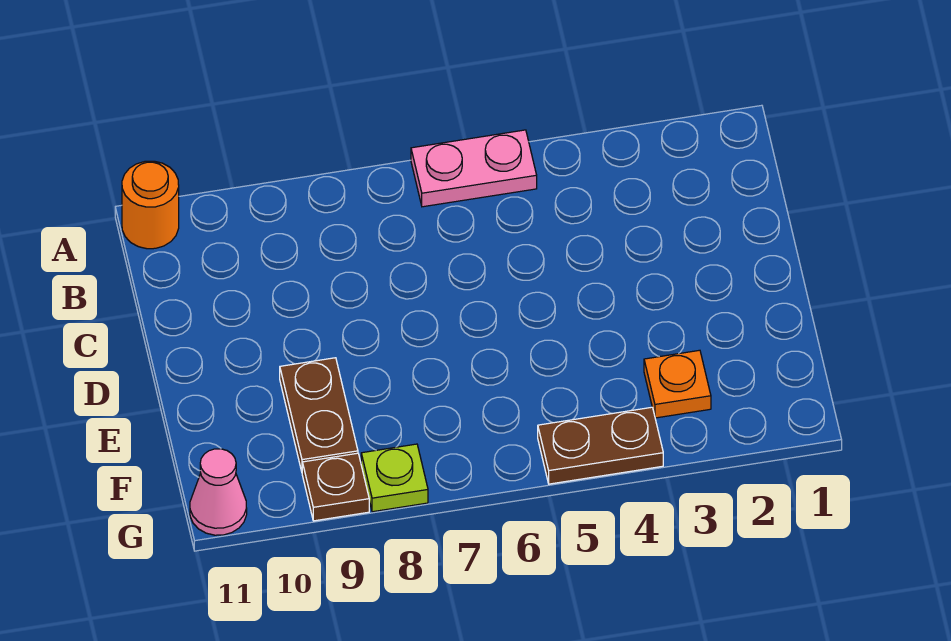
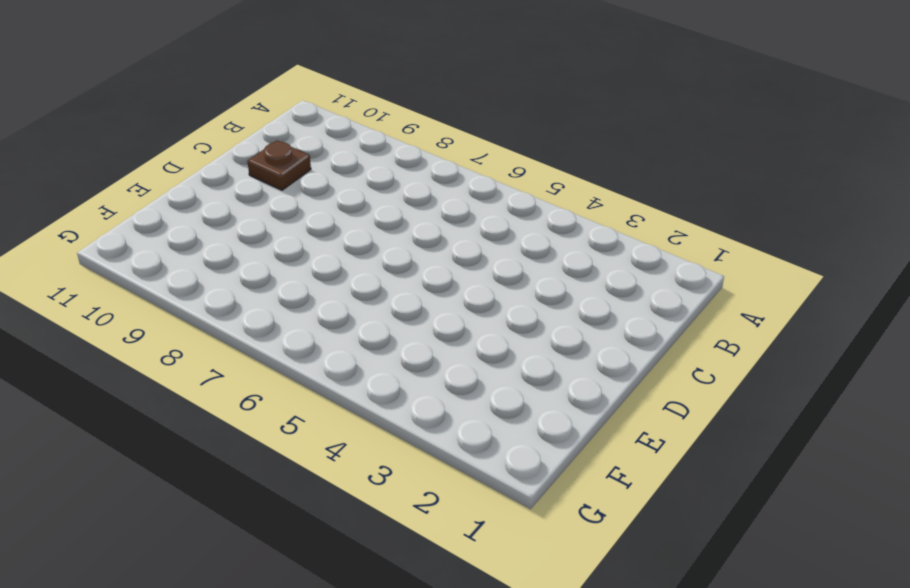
brown plate C10 level 1 -> brown plate G9 level 1
none -> pink plate A5:A6 level 1
none -> orange round brick A11 level 1

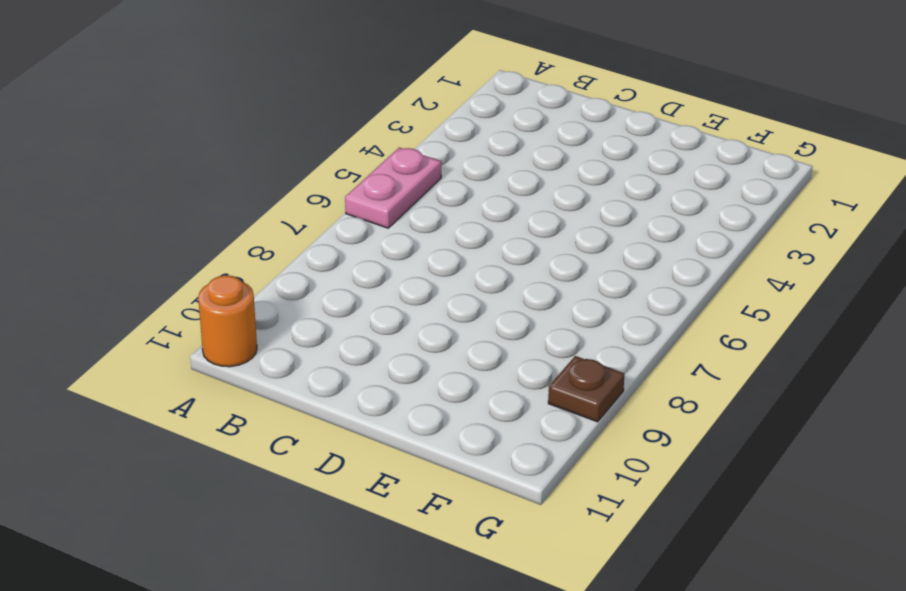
none -> brown plate E9:F9 level 1
none -> orange plate F3 level 1

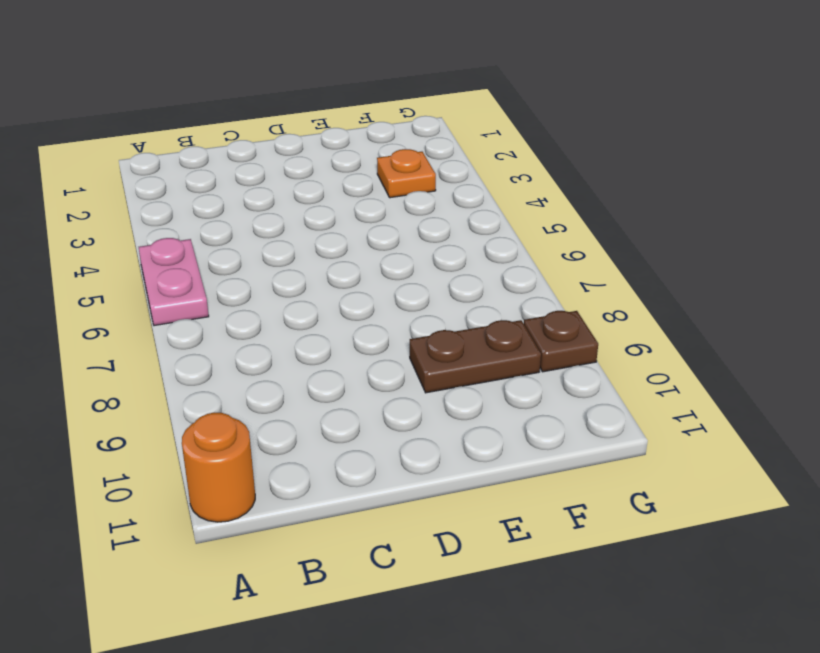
none -> brown plate G4:G5 level 1
none -> lime plate G8 level 1

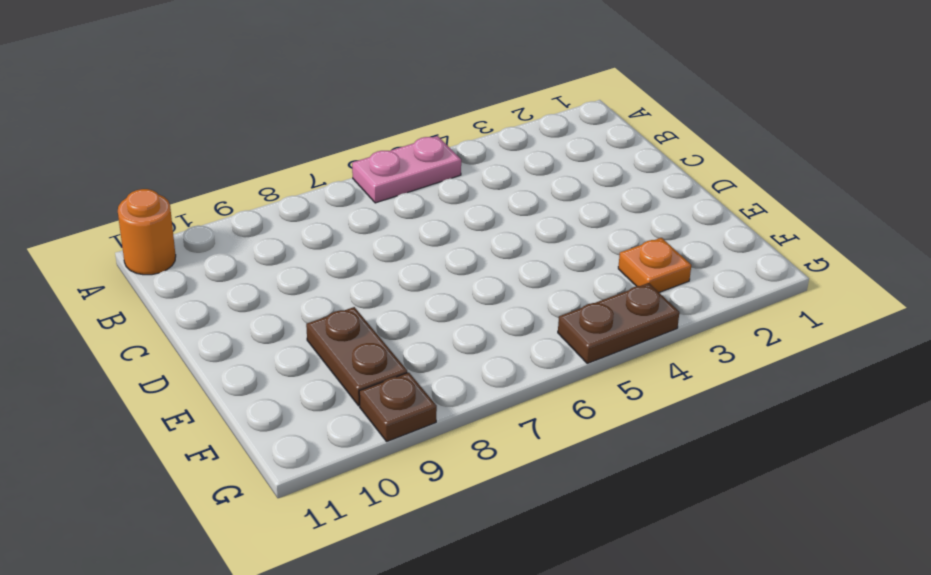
none -> lime plate G8 level 1
none -> pink cone G11 level 1

